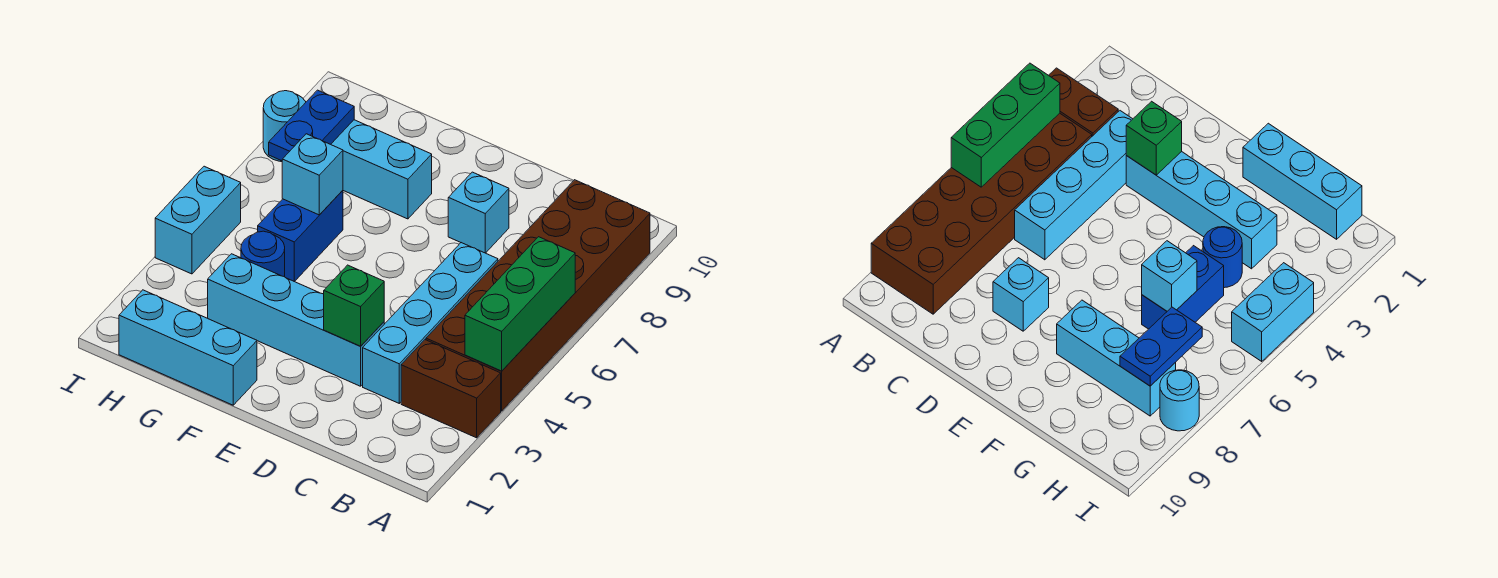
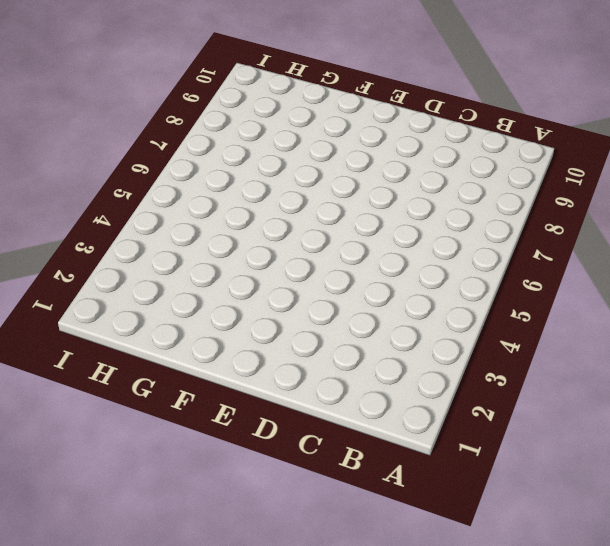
none -> brown brick A3:B3 level 1
none -> brown brick A4:B9 level 1
none -> cyan brick C3:C6 level 1

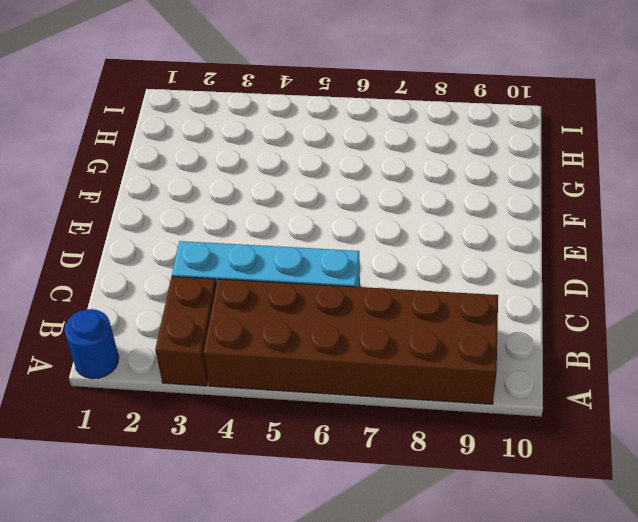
blue round brick A1 level 1 -> blue round brick G4 level 1
none -> cyan brick D3:G3 level 1
none -> cyan brick D8 level 1
none -> cyan brick F1:H1 level 1

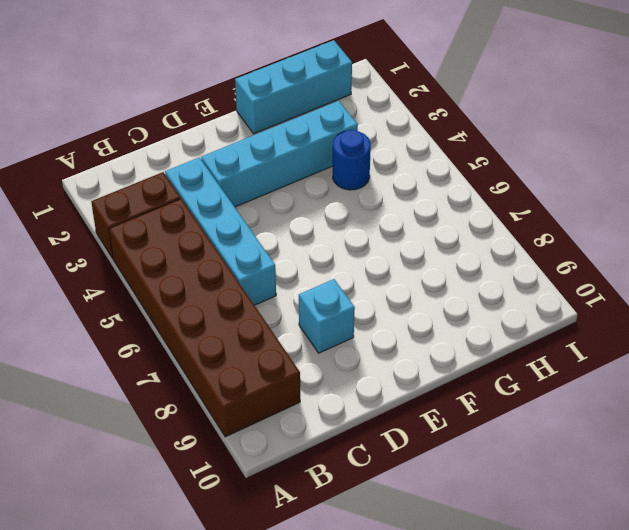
none -> cyan brick F8:H8 level 1
none -> blue brick G5:G6 level 1
none -> cyan brick I4:I5 level 1

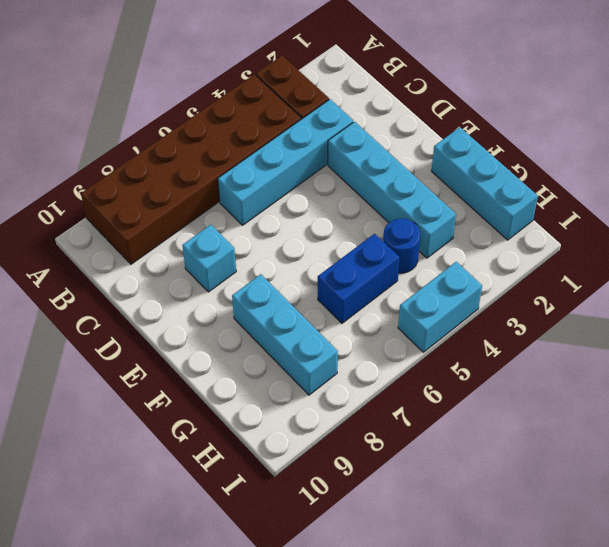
none -> cyan round brick I8 level 1
none -> green brick A4:A6 level 2
none -> green brick D3 level 2

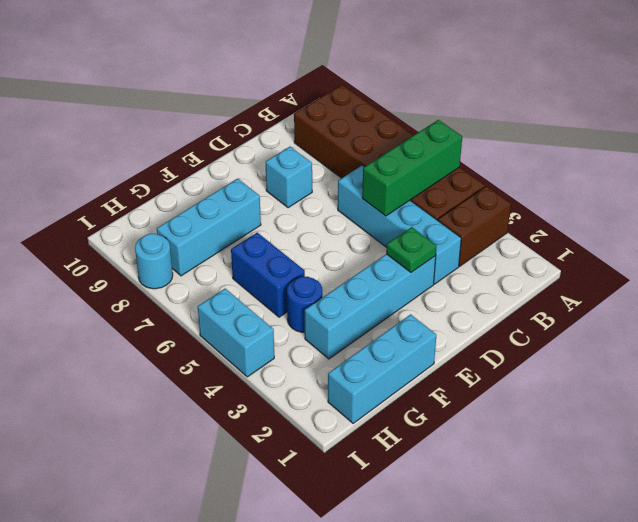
green brick A5:C5 level 2 -> green brick A4:A6 level 2
green plate D3 level 2 -> green brick D3 level 2
none -> cyan brick G6 level 2
none -> blue plate H7:H8 level 2

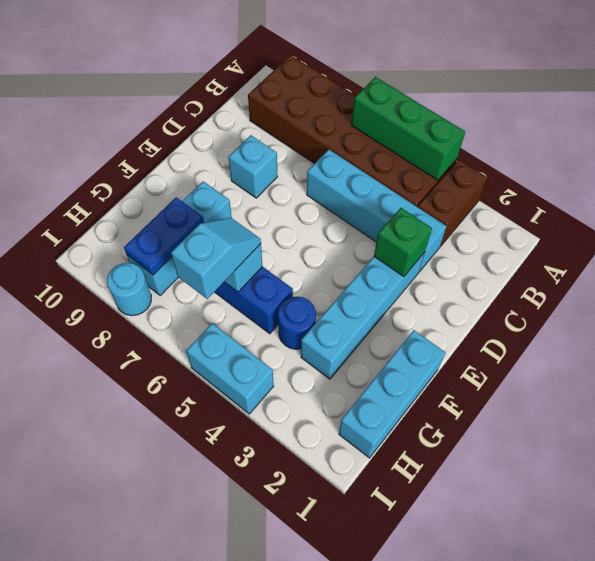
cyan slope G6:H6 level 3 top H -> none
blue plate G8:H8 level 2 -> blue plate H7:H8 level 2

